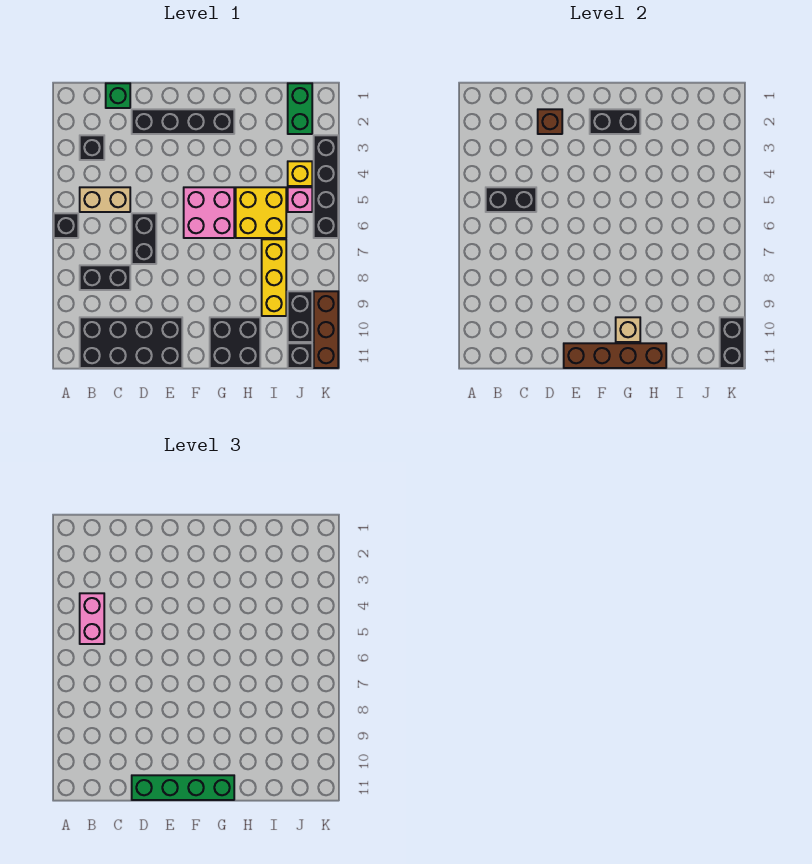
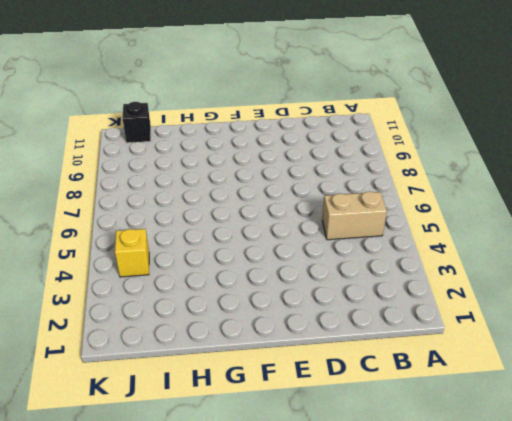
none -> black brick A6 level 1
none -> black brick B3 level 1
none -> black brick B8:C8 level 1

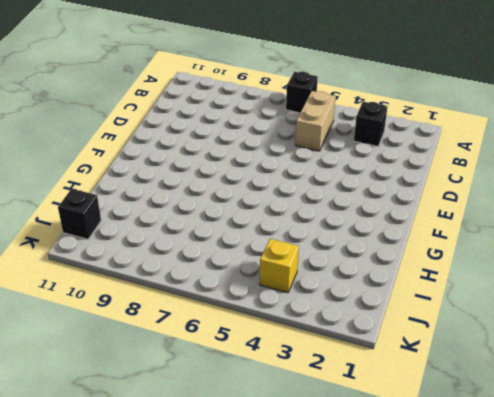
none -> black brick B8:C8 level 1
none -> black brick B10:E11 level 1
none -> green brick C1 level 1

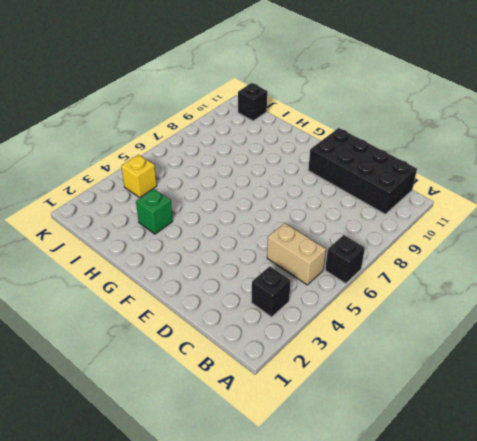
green brick H3 level 1 -> green brick C1 level 1
none -> black brick B8:C8 level 1
none -> black brick D2:G2 level 1
none -> black brick D6:D7 level 1

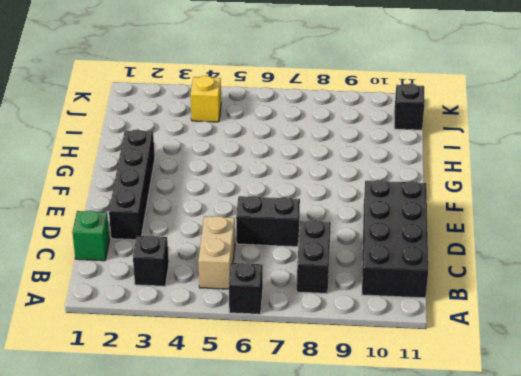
none -> pink brick F5:G6 level 1
none -> black brick G10:H11 level 1
none -> yellow brick H5:I6 level 1

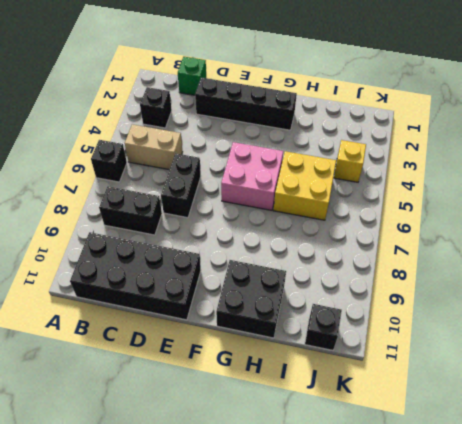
none -> yellow brick I7:I9 level 1
none -> green brick J1:J2 level 1
none -> pink brick J5 level 1

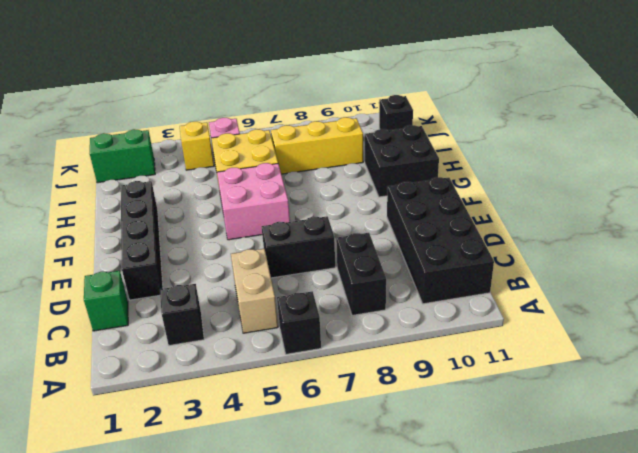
none -> black brick J9:J10 level 1
none -> black brick K3:K6 level 1
none -> brown brick K9:K11 level 1

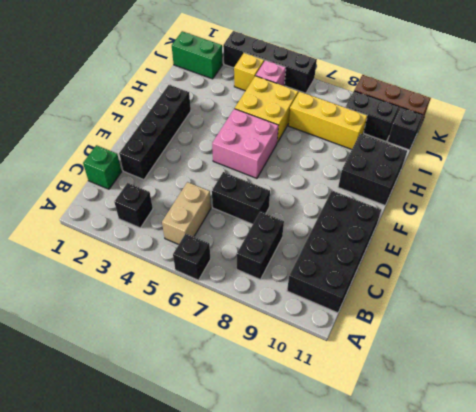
none -> black brick B5:C5 level 2
none -> brown brick D2 level 2
none -> brown brick E11:H11 level 2

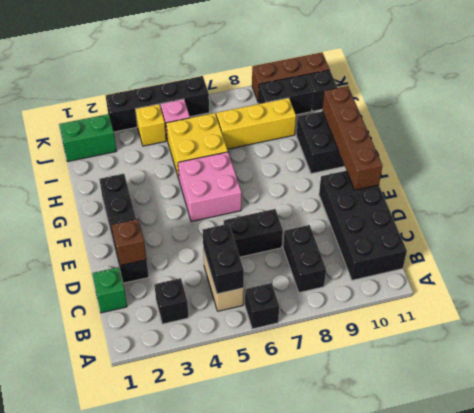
none -> black brick F2:G2 level 2
none -> tan brick G10 level 2
none -> black brick K10:K11 level 2

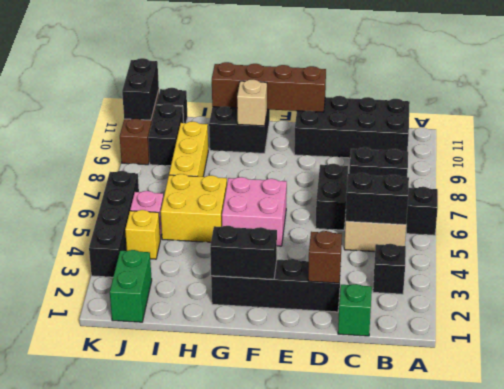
none -> pink brick B4:B5 level 3
none -> green brick D11:G11 level 3

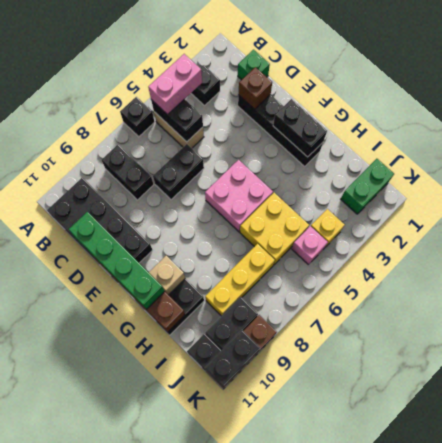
none -> black brick K3:K6 level 1

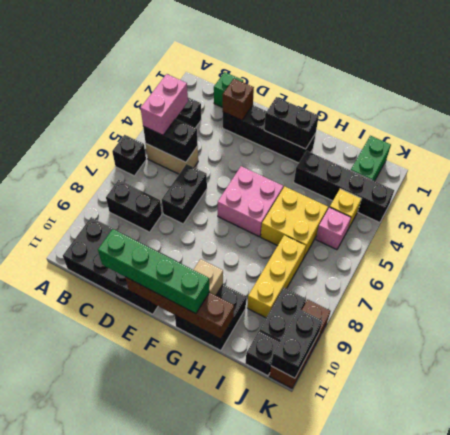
black brick H3:K3 level 1 -> black brick K3:K6 level 1

